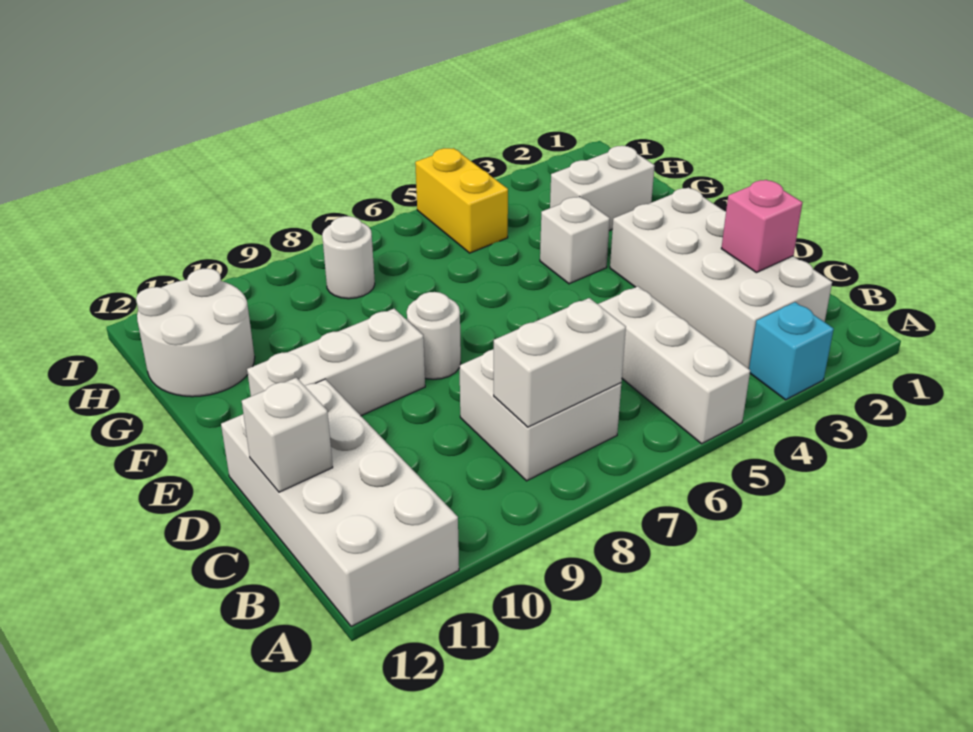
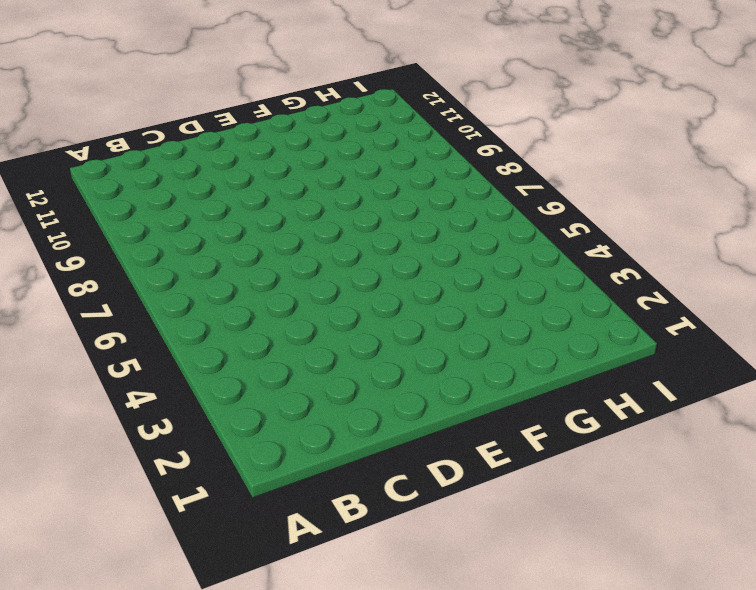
none -> cyan brick A3 level 1
none -> white brick A5:C5 level 1
none -> white brick A11:D12 level 1

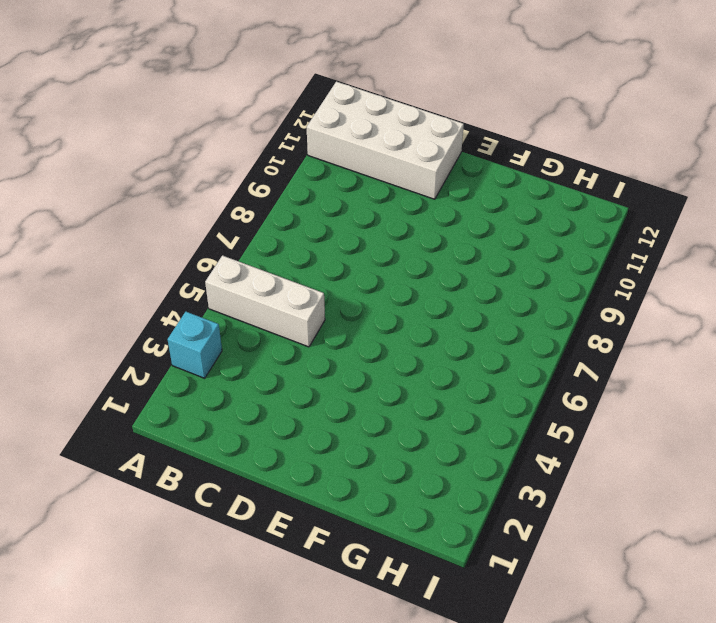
none -> white brick B2:E3 level 1
none -> white brick B7:C8 level 1
none -> white round brick E8 level 1

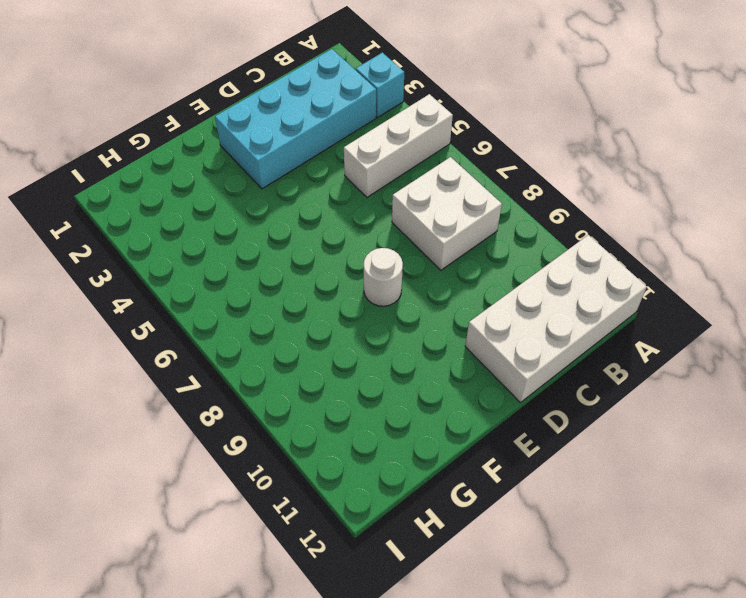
cyan brick B2:E3 level 1 -> white brick B2:E3 level 1
none -> white brick E9:E11 level 1
none -> white brick F4 level 1
none -> white brick G2:G3 level 1

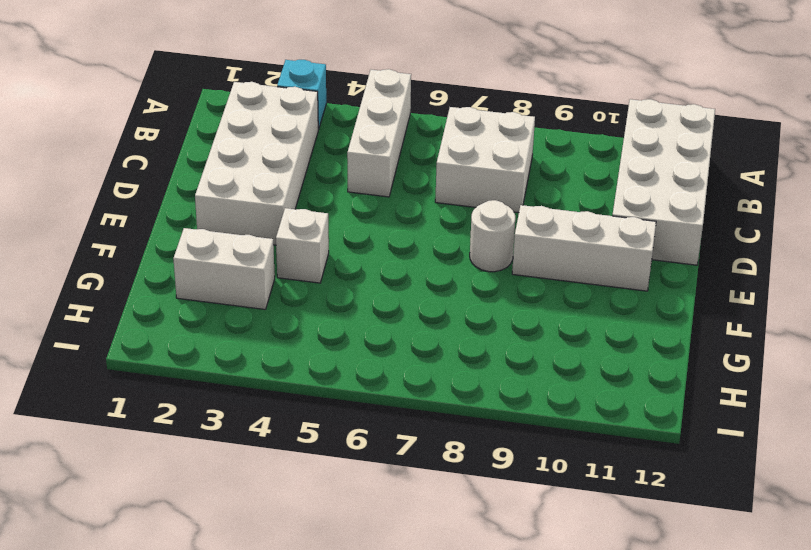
none -> white round brick G11:H12 level 1
none -> yellow brick H5:I5 level 1
none -> white round brick H8 level 1

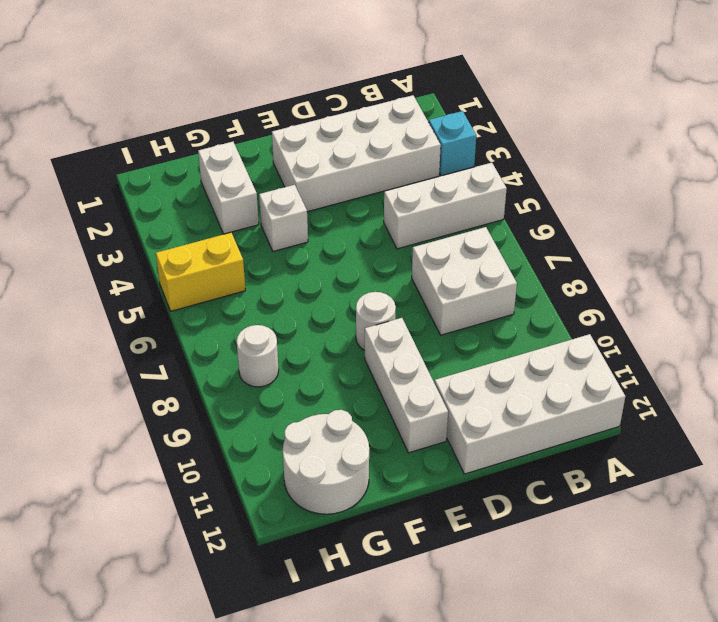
none -> white brick B7:B8 level 2
none -> pink brick C2 level 2
none -> white brick C12 level 2

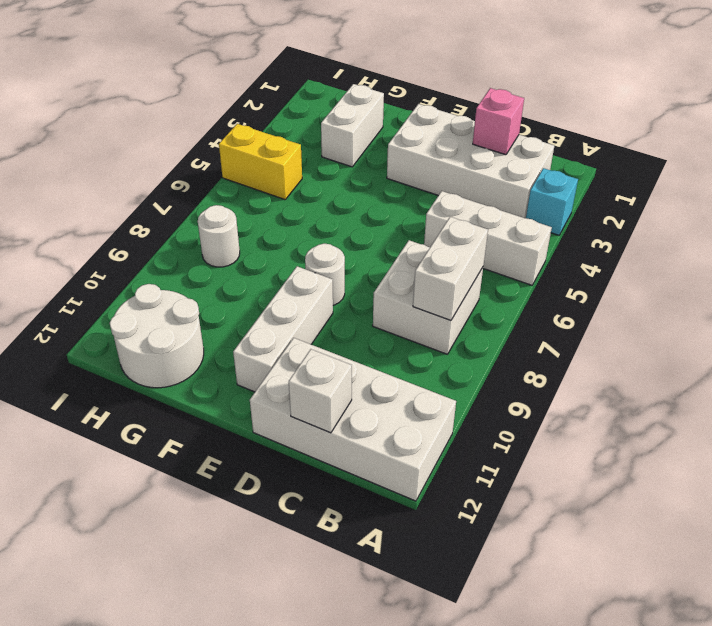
none -> white brick F4 level 1

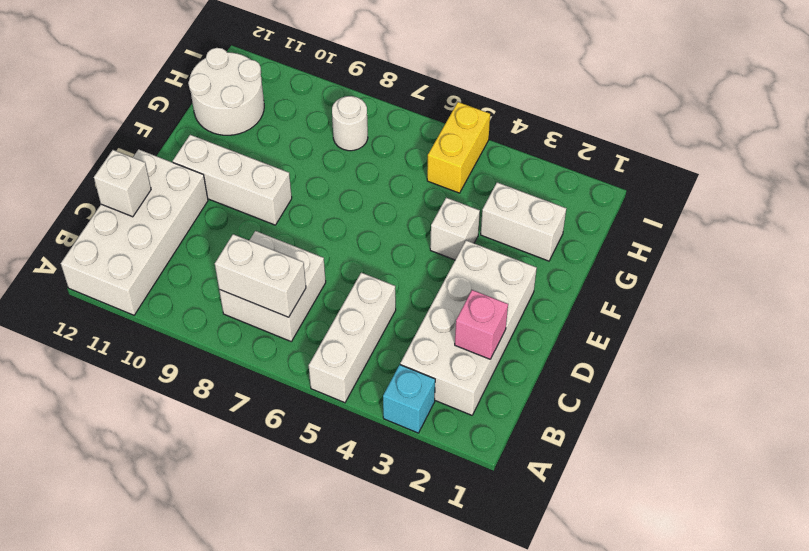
none -> white round brick E8 level 1

